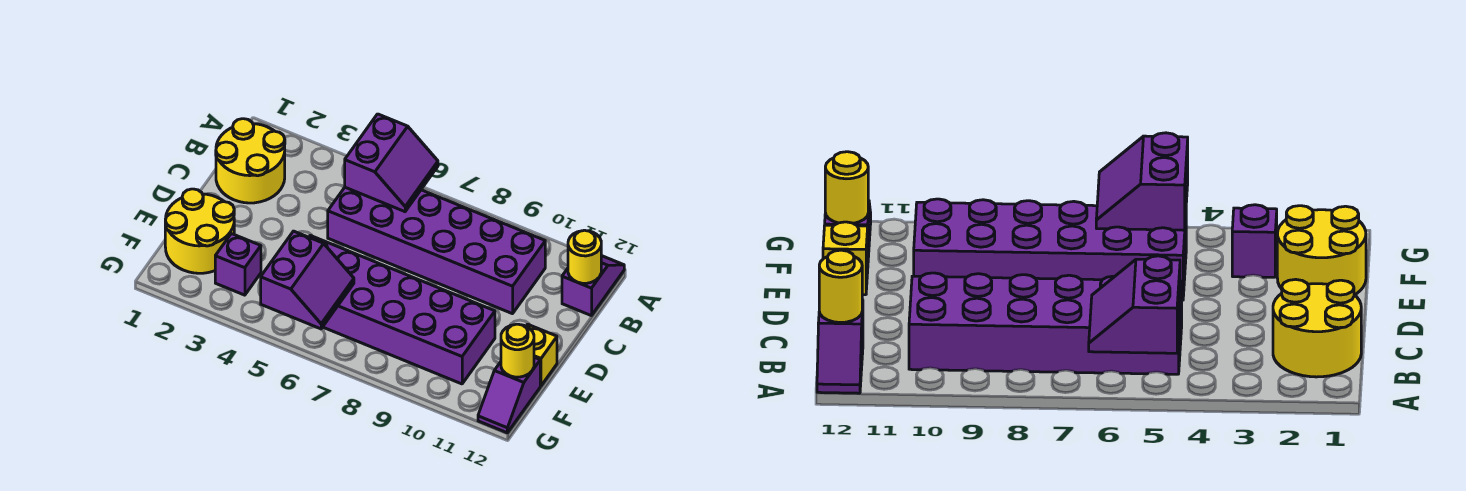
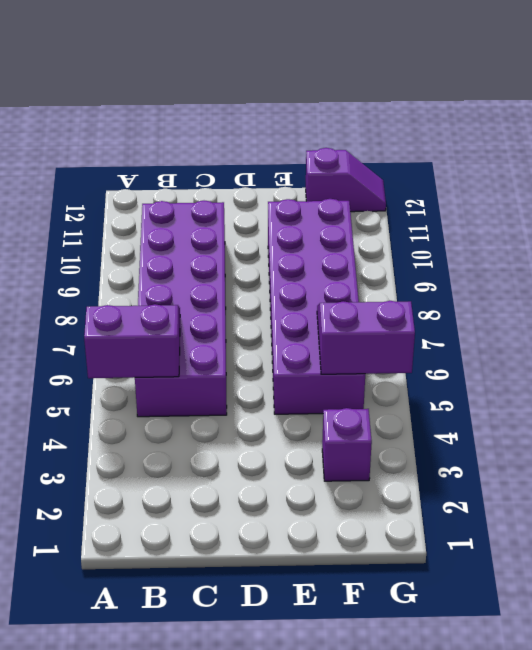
none -> purple slope A12:B12 level 1 top B
none -> yellow round brick B1:C2 level 1
none -> yellow round brick E1:F2 level 1

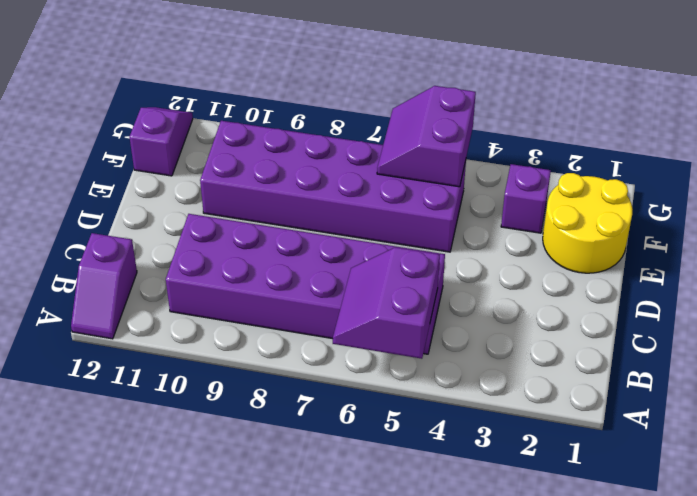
none -> yellow round brick B1:C2 level 1
none -> yellow brick E12 level 1
none -> yellow round brick B12 level 2

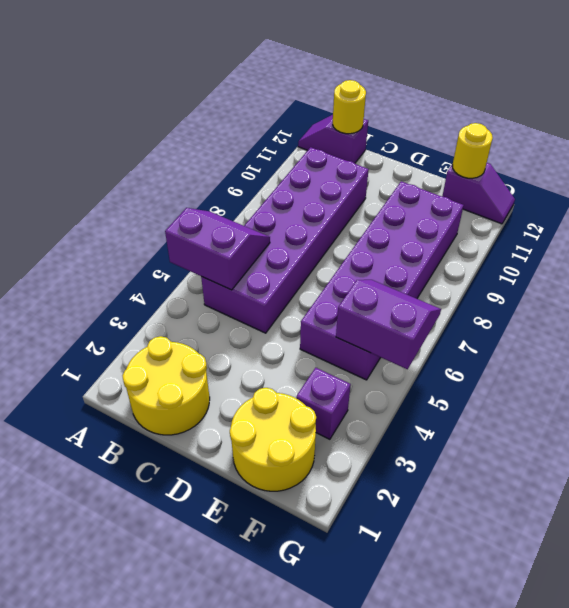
none -> yellow brick E12 level 1

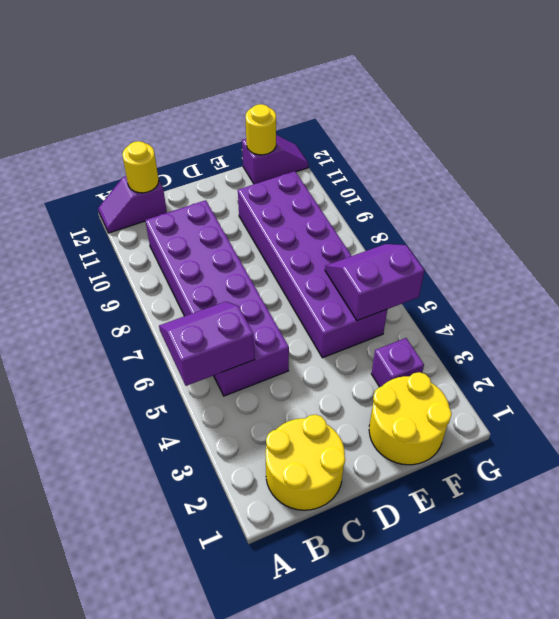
none -> yellow brick E12 level 1

